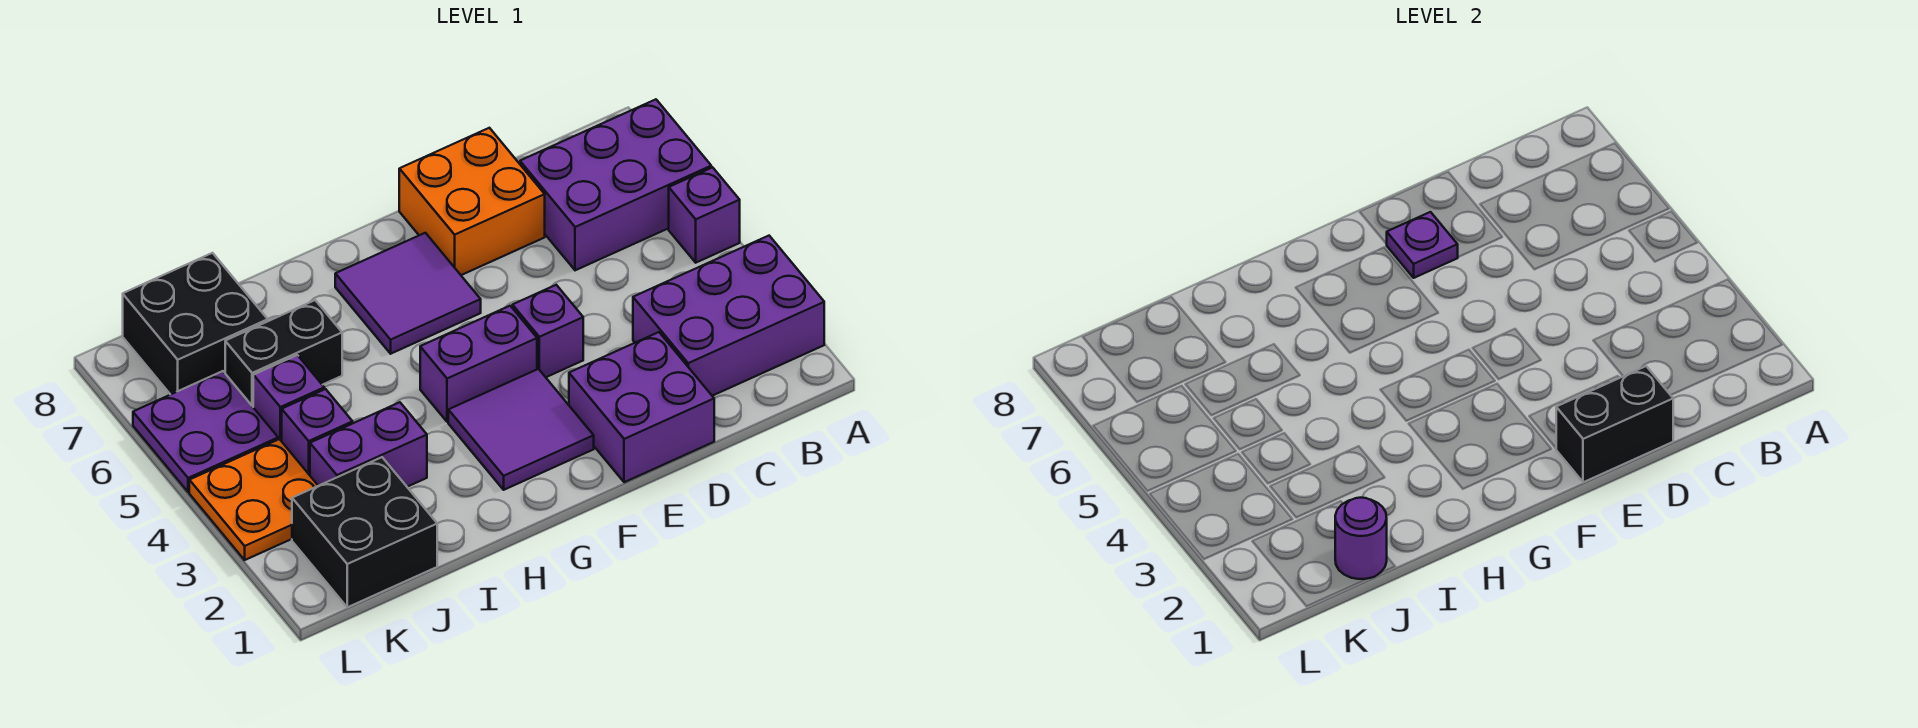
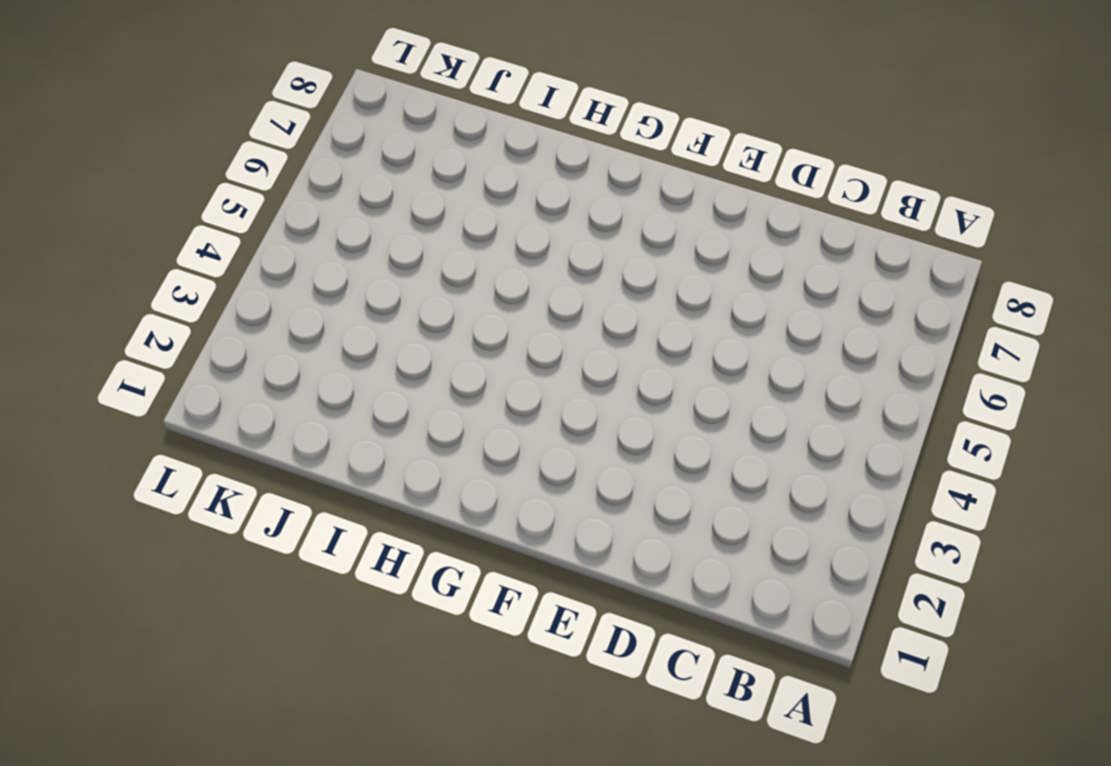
none -> purple brick A2:C3 level 1
none -> purple brick A5 level 1
none -> purple brick A6:C7 level 1

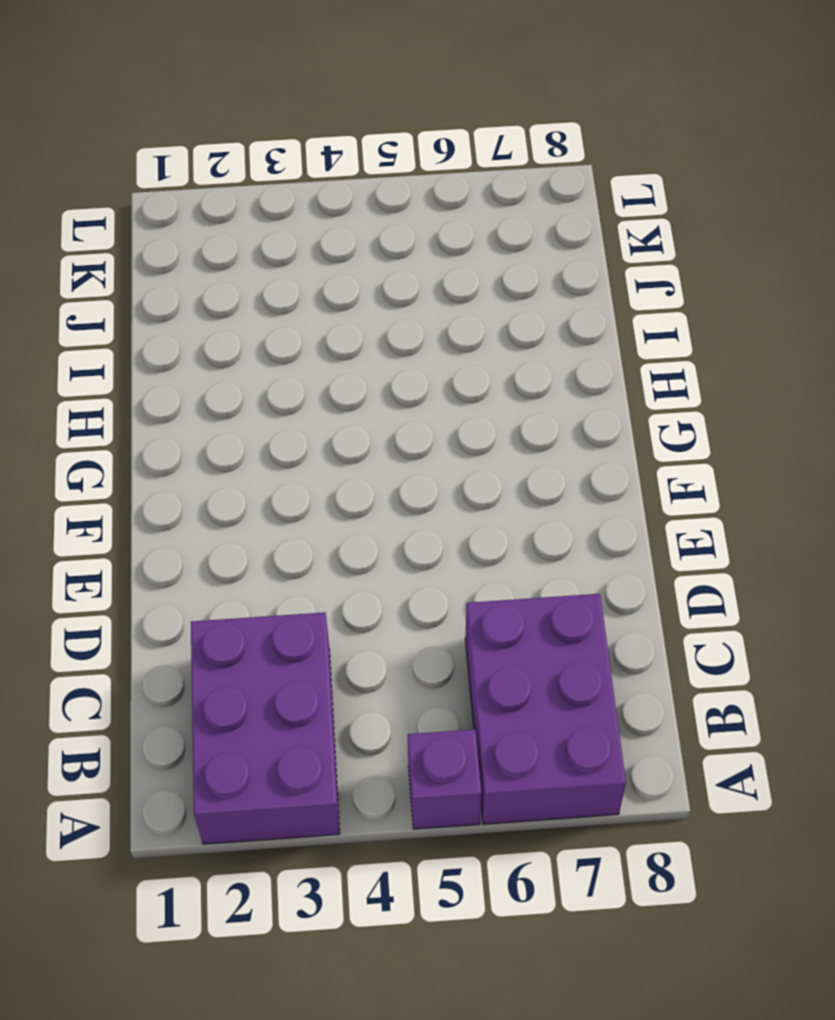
none -> purple brick D1:E2 level 1
none -> orange brick D7:E8 level 1
none -> purple brick E4 level 1

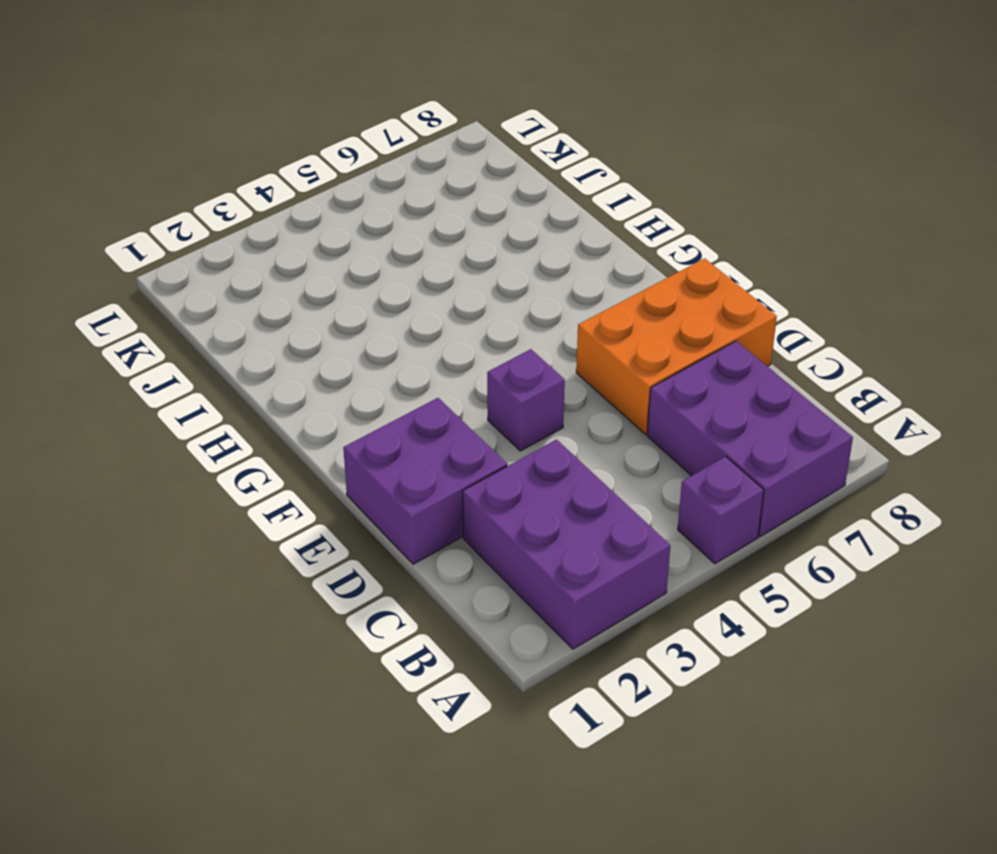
orange brick D6:E8 level 1 -> orange brick D7:E8 level 1
none -> purple tile F2:G3 level 1
none -> purple brick F4:G4 level 1
none -> purple tile F6:G7 level 1

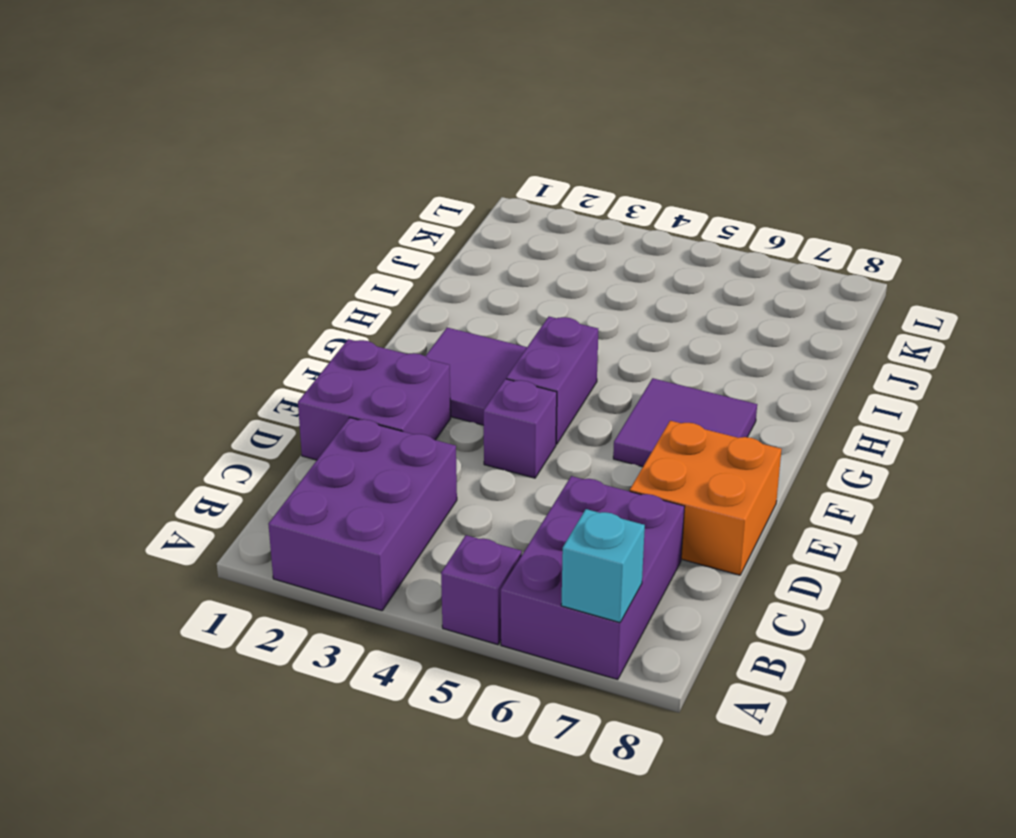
cyan brick A7 level 2 -> none
none -> purple brick I3:J3 level 1
none -> black brick I6:J6 level 1
none -> black brick J1:K2 level 1

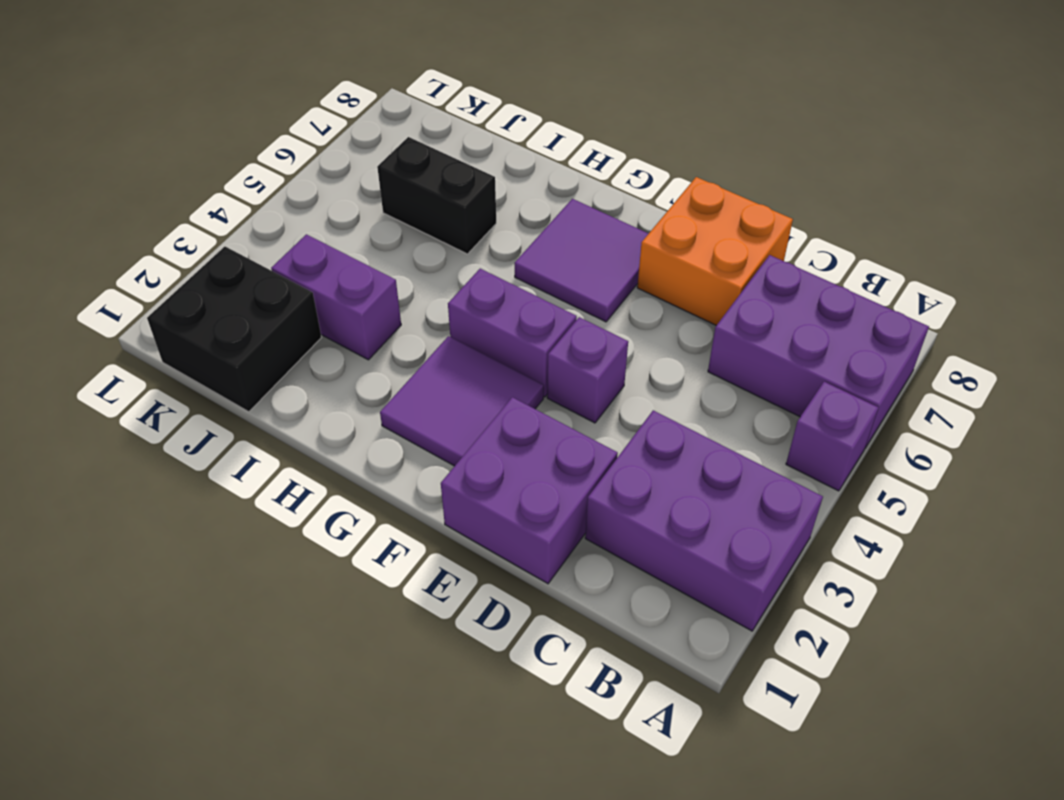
none -> purple brick J4 level 1
none -> purple brick J5 level 1
none -> black brick J7:K8 level 1

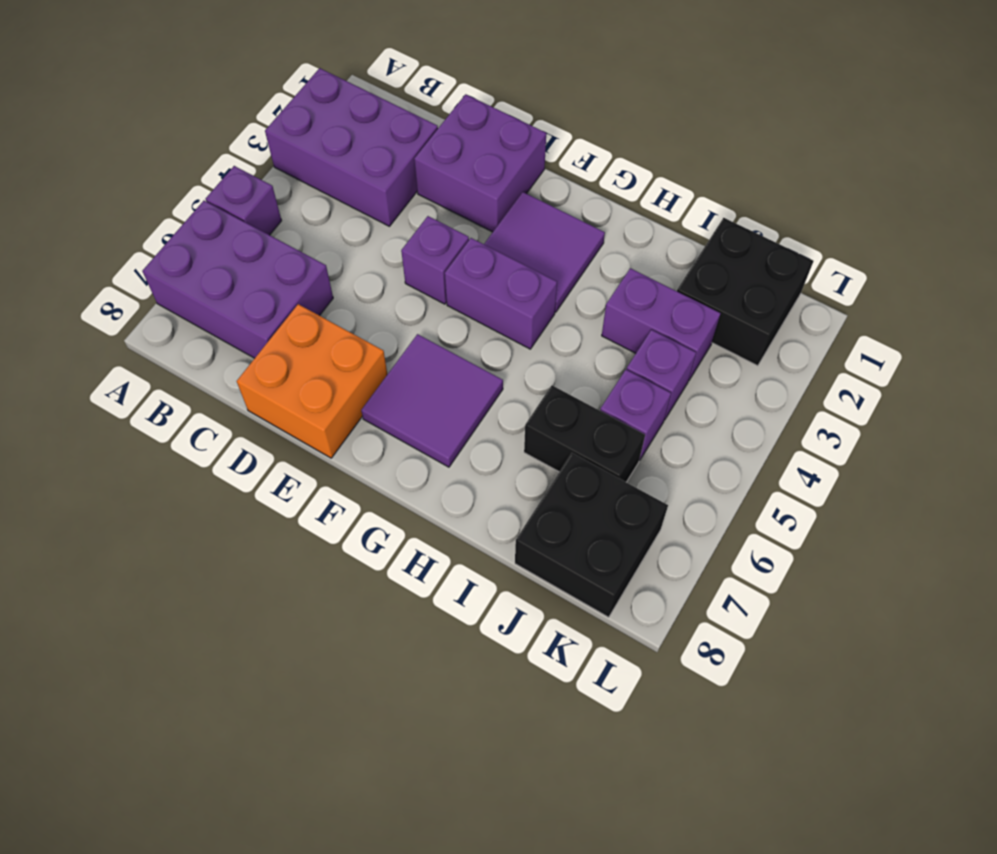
none -> orange plate K3:L4 level 1
none -> purple plate K5:L6 level 1
none -> black brick D1:E1 level 2

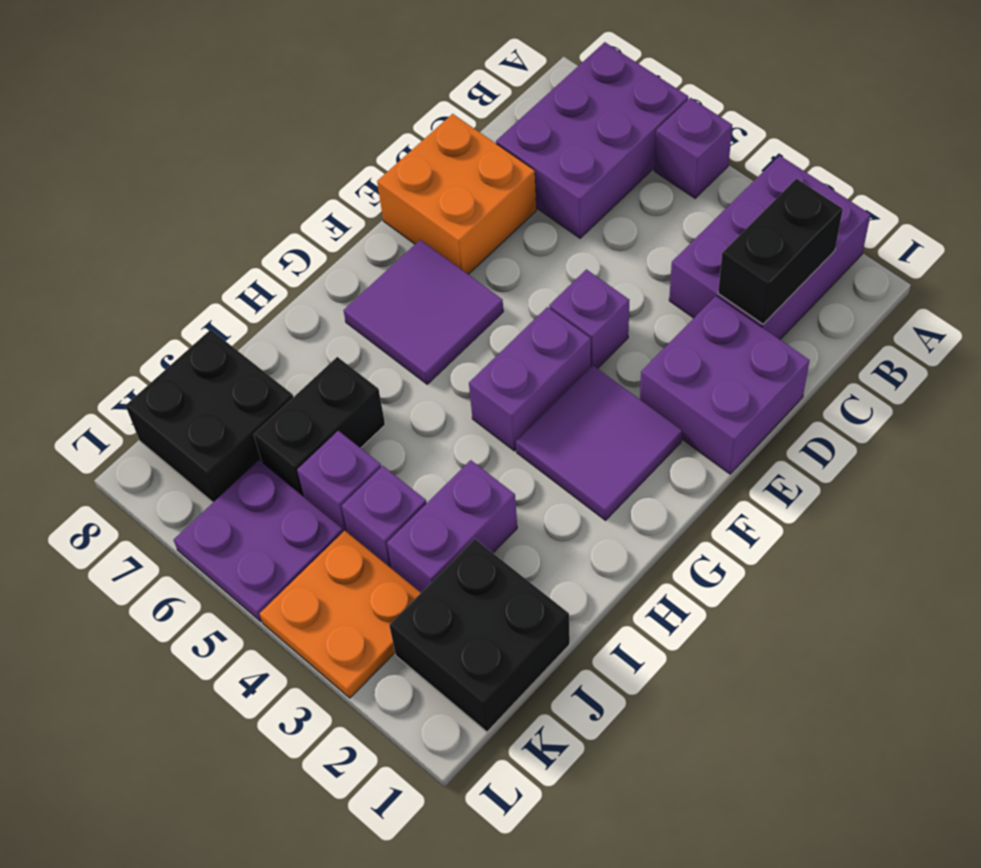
black brick B2:C2 level 2 -> black brick D1:E1 level 2
none -> purple plate E7 level 2
none -> purple round brick J1 level 2

